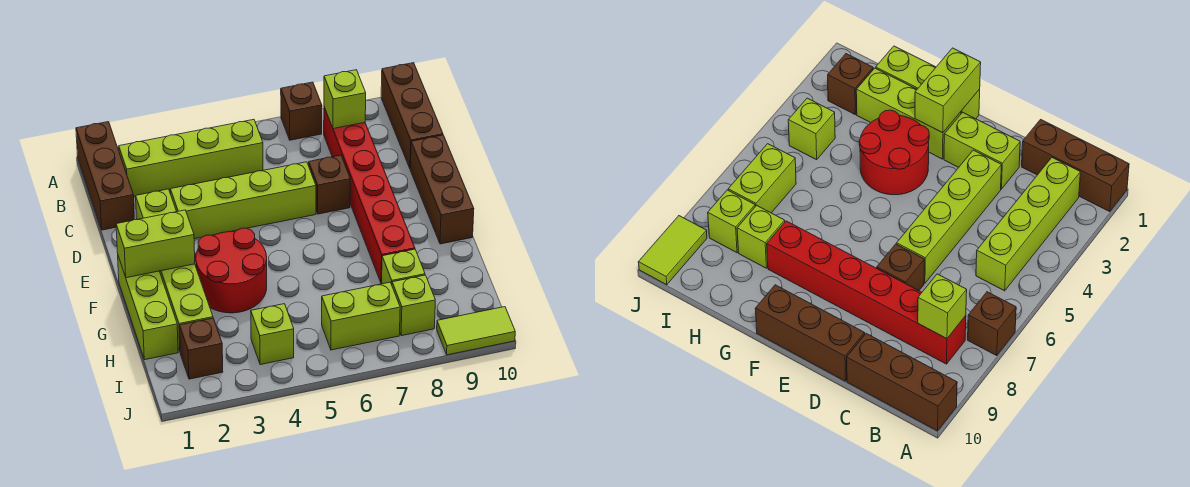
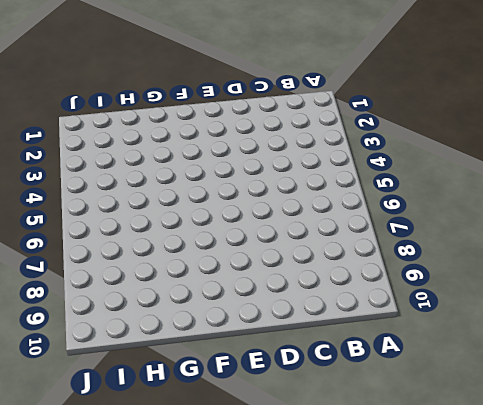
none -> brown brick A1:C1 level 1
none -> brown brick A7 level 1
none -> brown brick A10:C10 level 1

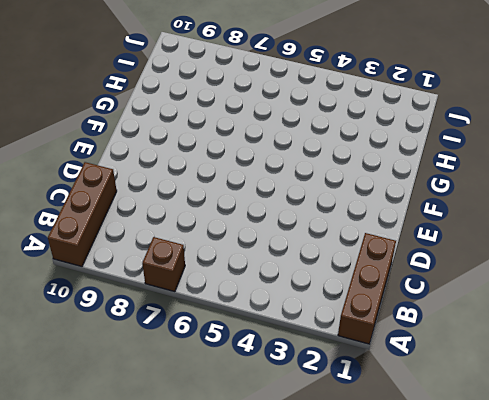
none -> lime brick B2:B5 level 1
none -> red brick B8:G8 level 1
none -> lime brick D2:E2 level 1

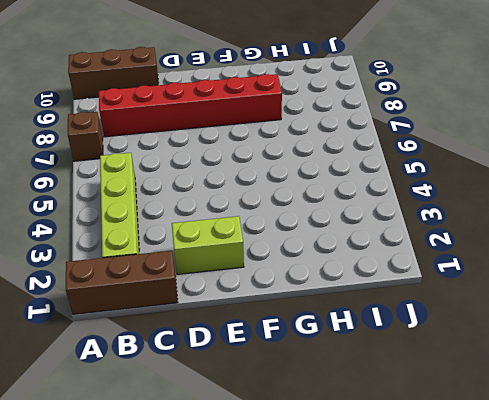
none -> lime brick D3:D6 level 1
none -> brown brick D7 level 1
none -> brown brick D10:F10 level 1

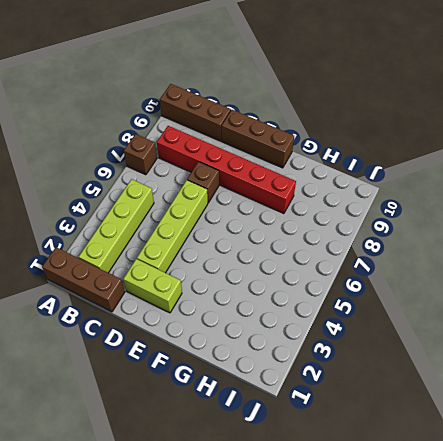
none -> lime brick F1:H1 level 1
none -> lime brick F2:H2 level 1
none -> red round brick F3:G4 level 1

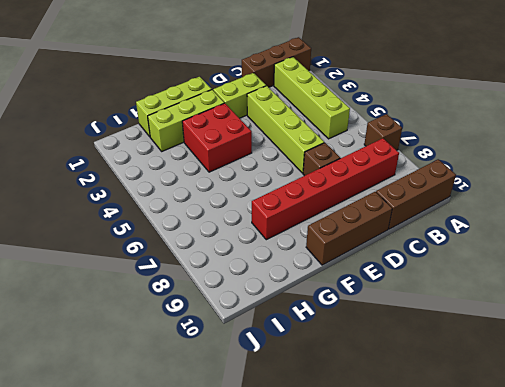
red brick F3:G4 level 1 -> red round brick F3:G4 level 1
none -> lime brick H8 level 1
none -> brown brick I2 level 1
none -> lime brick I4 level 1

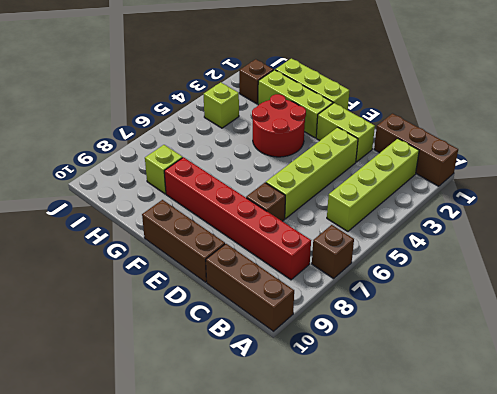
none -> lime brick I6:I7 level 1
none -> lime brick I8 level 1
none -> lime tile J9:J10 level 1

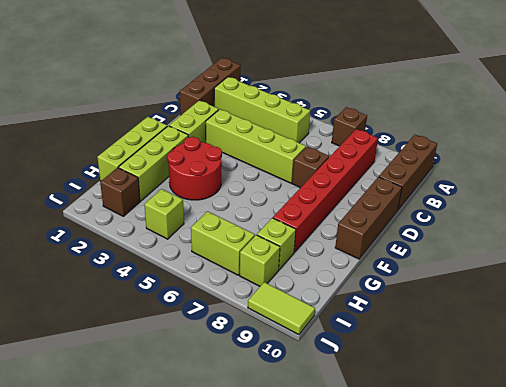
none -> lime brick B8 level 2
none -> lime brick F1:F2 level 2

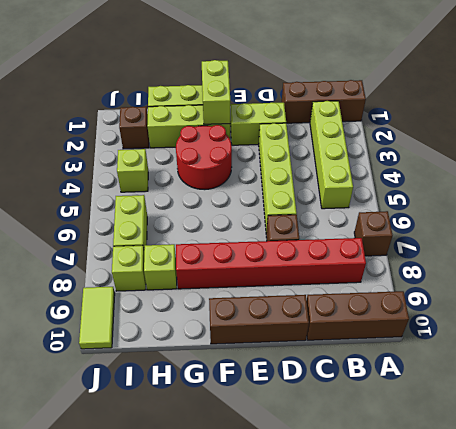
none -> lime brick B8 level 2

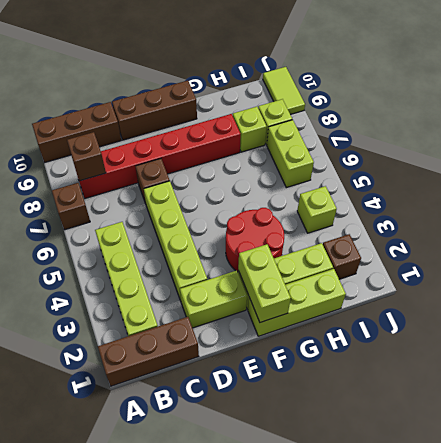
brown brick B8 level 2 -> lime brick B8 level 2

